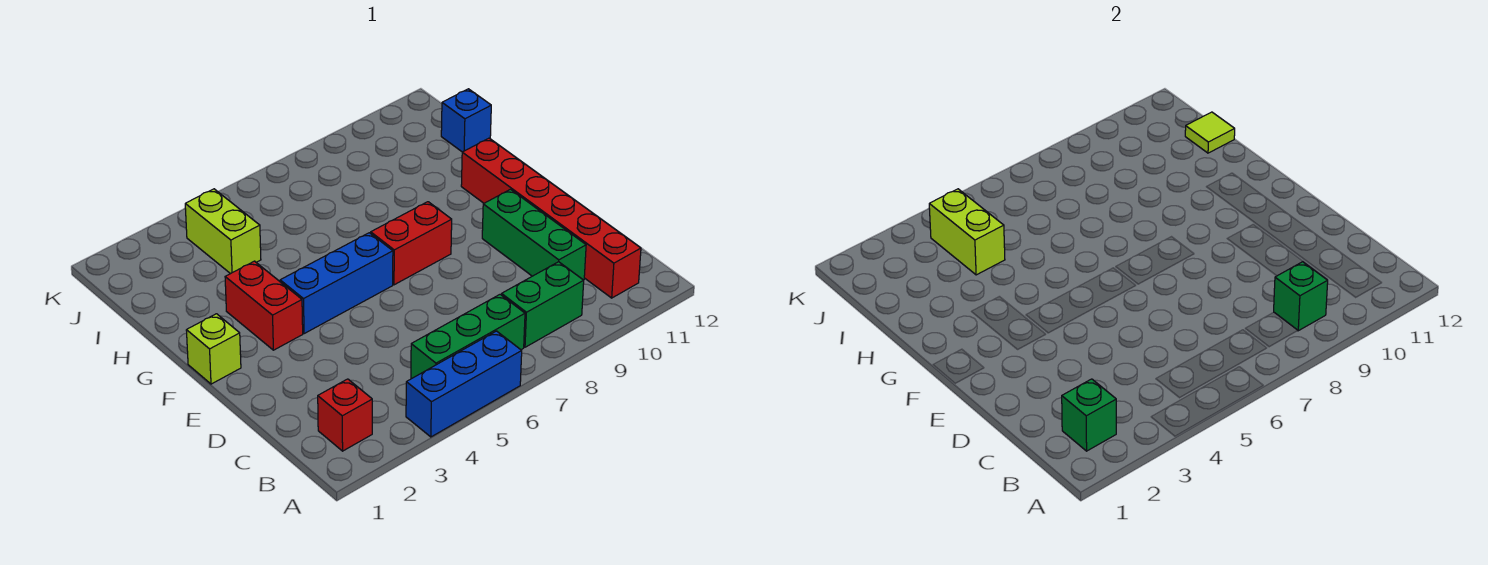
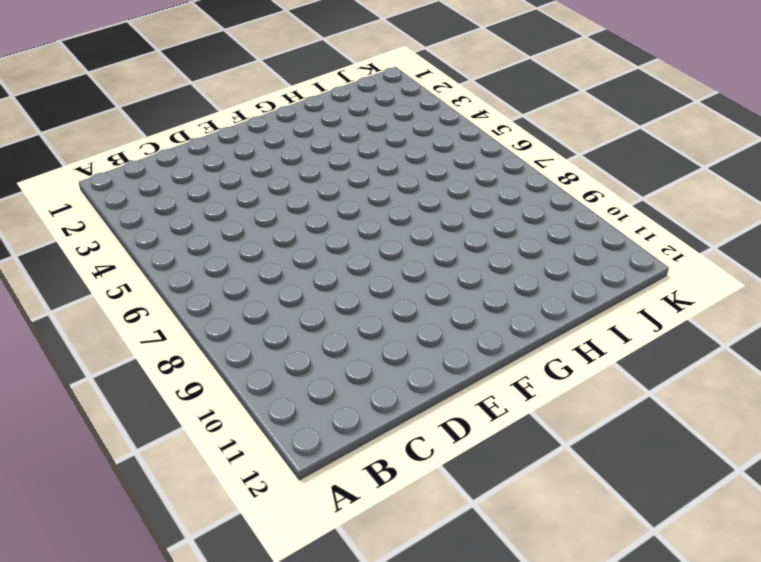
none -> blue brick A4:A6 level 1
none -> red brick B2 level 1
none -> green brick B5:B7 level 1

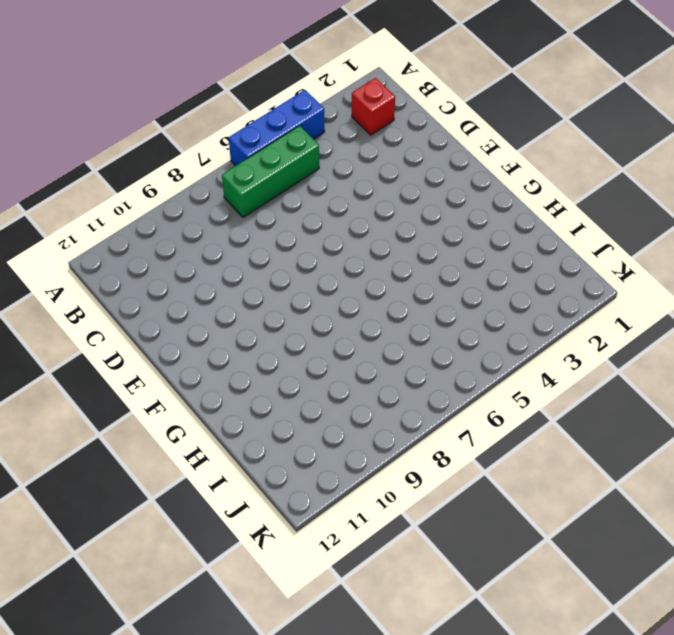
none -> green brick B8:B9 level 1
none -> red brick B11:G11 level 1
none -> green brick C10:E10 level 1

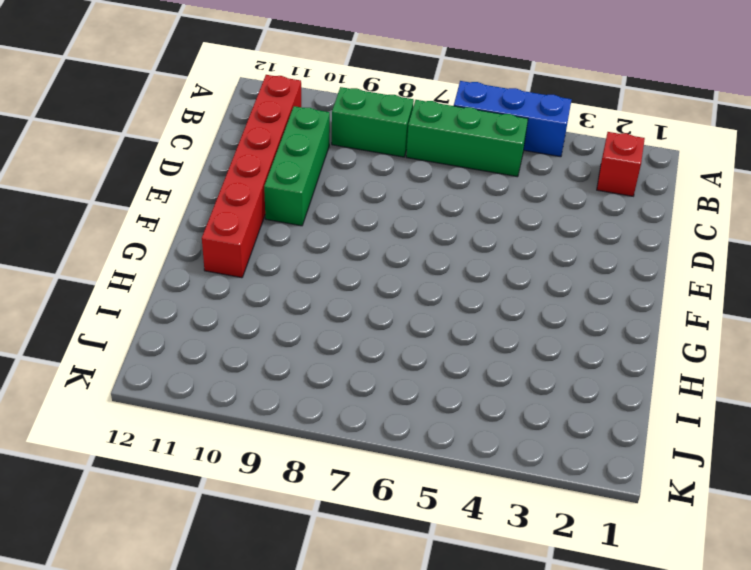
none -> lime brick F1 level 1
none -> red brick F3:G3 level 1
none -> blue brick F4:F6 level 1

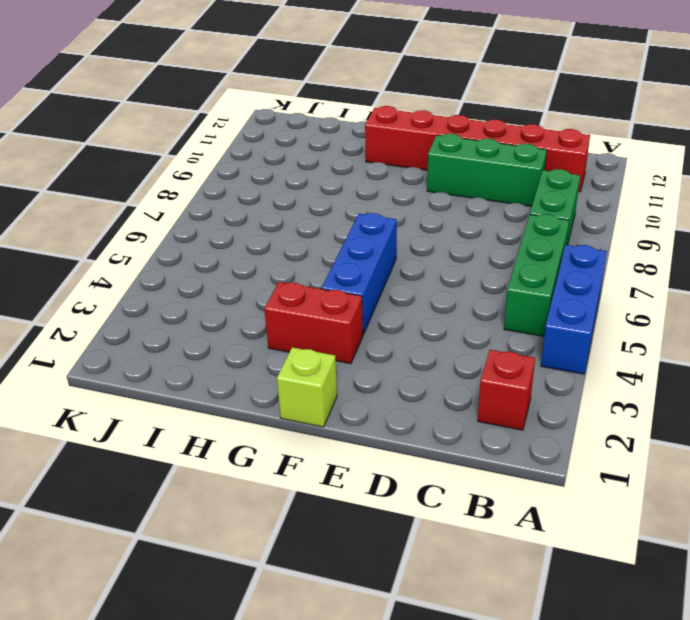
none -> red brick F7:F8 level 1
none -> lime brick I4:J4 level 1
none -> blue brick I12 level 1

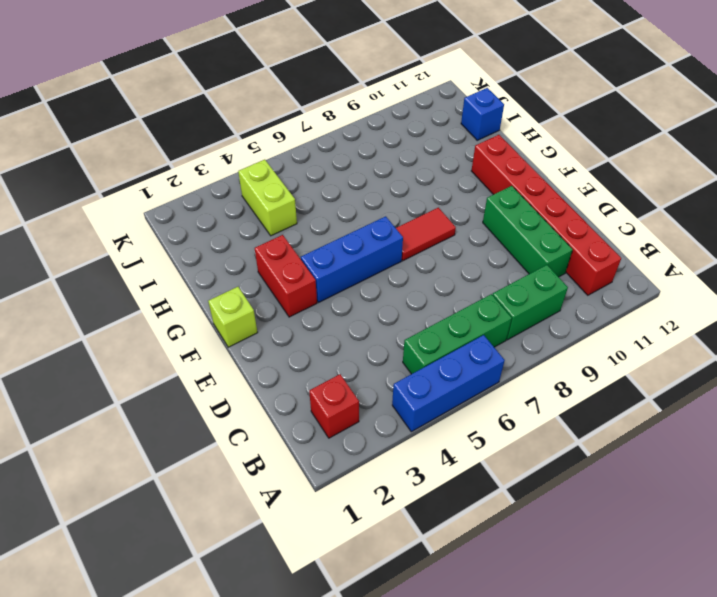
red tile F7:F8 level 1 -> red brick F7:F8 level 1
none -> green brick B2 level 2
none -> green brick B9 level 2
none -> lime brick I4:J4 level 2

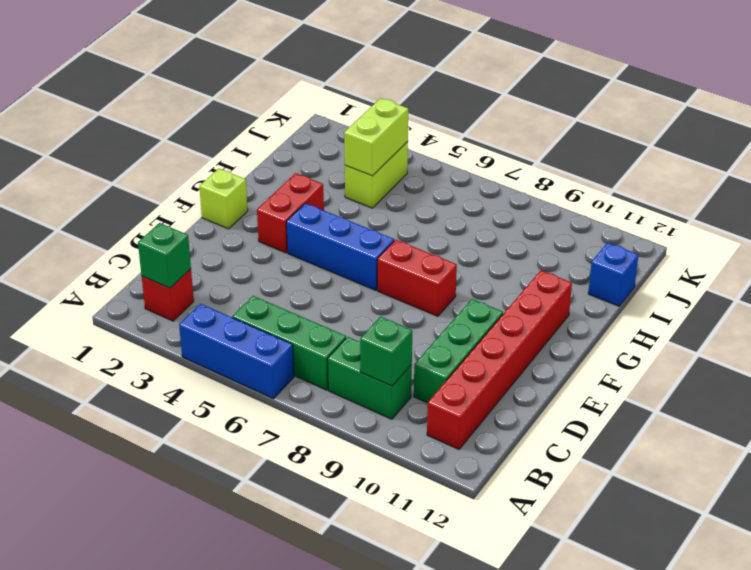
none -> lime tile I12 level 2

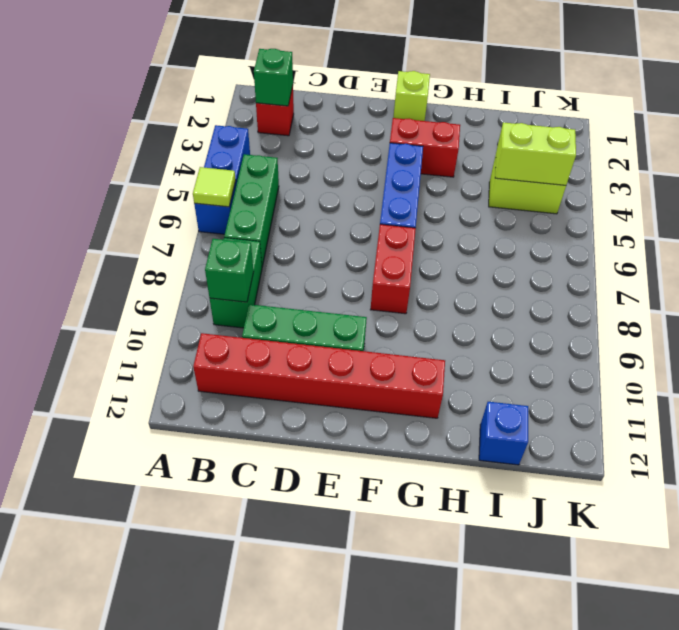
lime tile A6 level 2 -> lime tile I12 level 2

